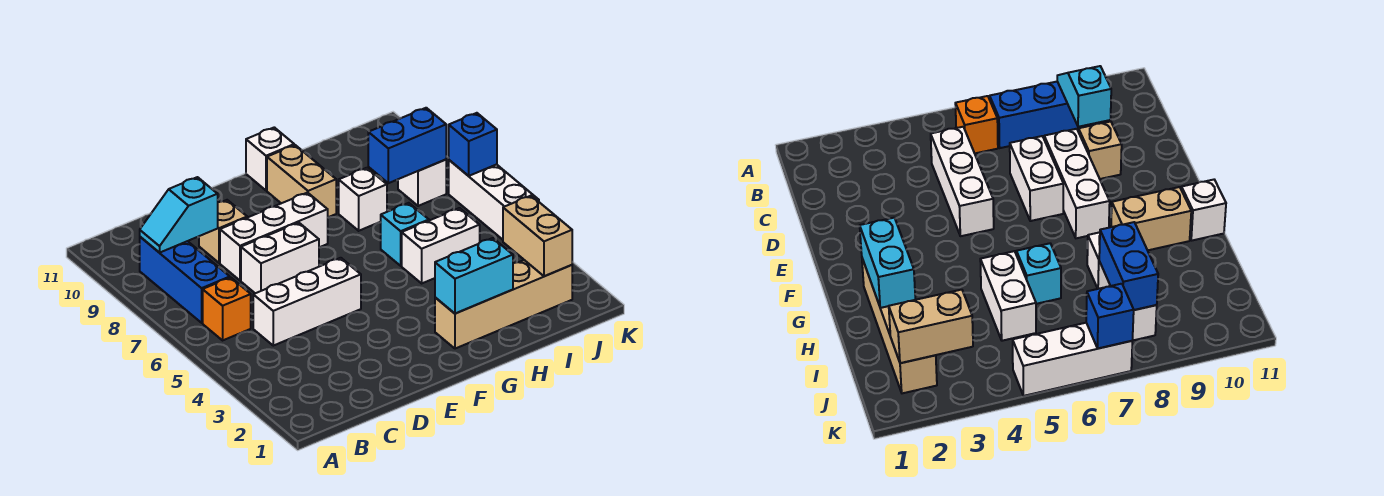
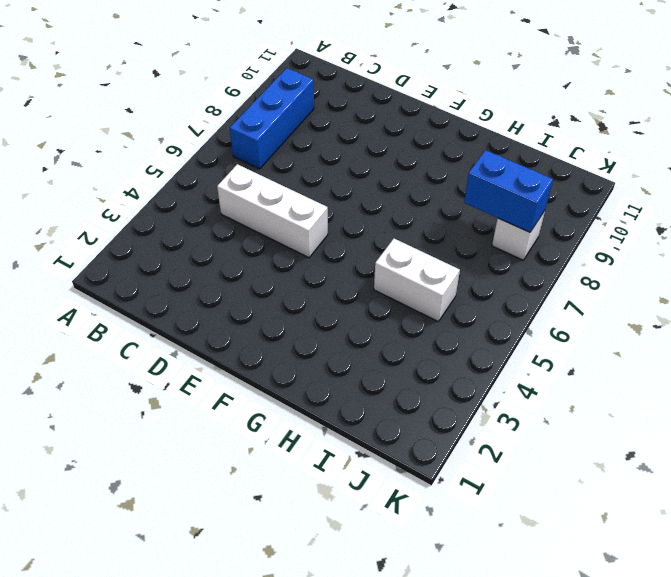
none -> orange brick B6 level 1
none -> white brick D7:E7 level 1
none -> white brick D8:F8 level 1

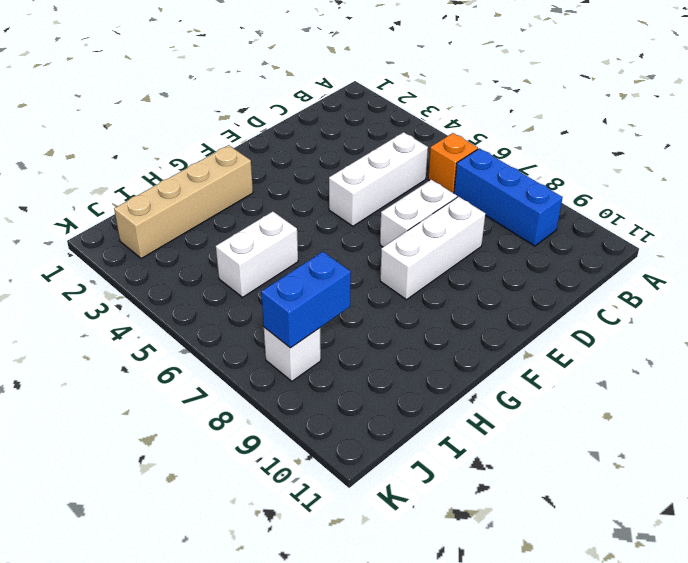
none -> tan brick D9 level 1
none -> tan brick G9:G10 level 1
none -> white brick G11 level 1

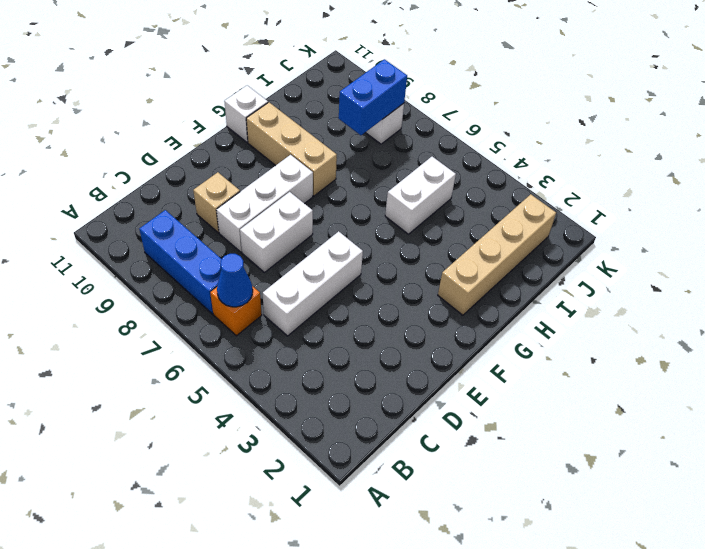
blue cone B6 level 2 -> none
tan brick G8:G10 level 1 -> tan brick G9:G10 level 1
none -> cyan brick H6 level 1
none -> white brick H8 level 1
none -> white brick K5:K7 level 1

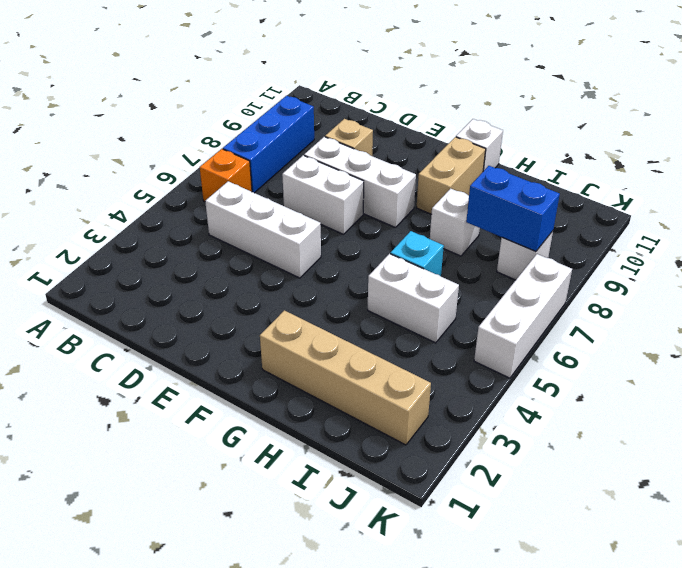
none -> cyan slope B9:C9 level 2 top C
none -> cyan brick G2:H2 level 2
none -> tan brick J2:J3 level 2

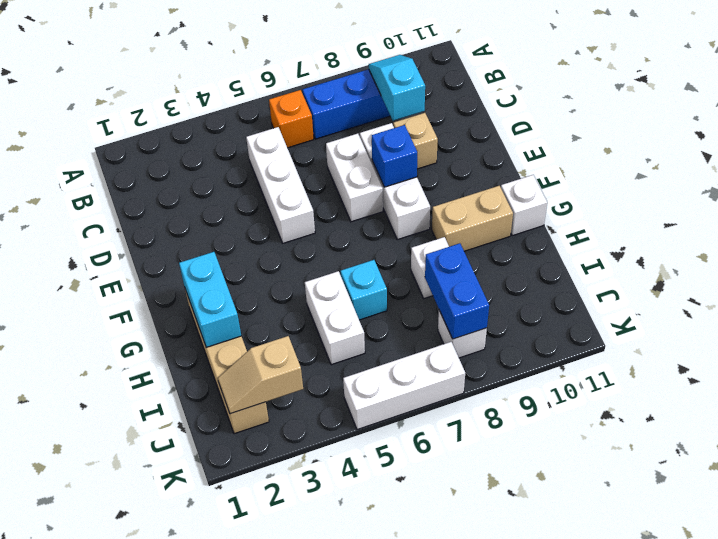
blue brick E8 level 2 -> blue brick K7 level 2
tan slope J2:J3 level 2 top 3 -> tan brick J2:J3 level 2

